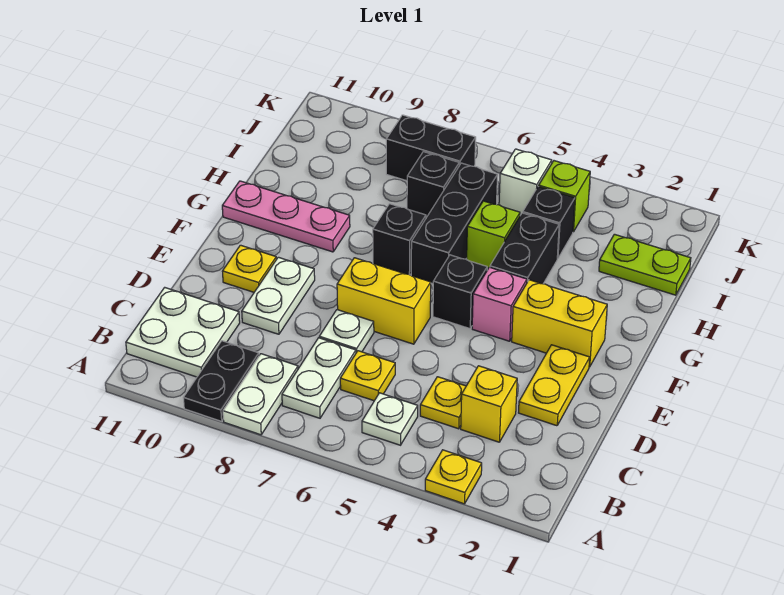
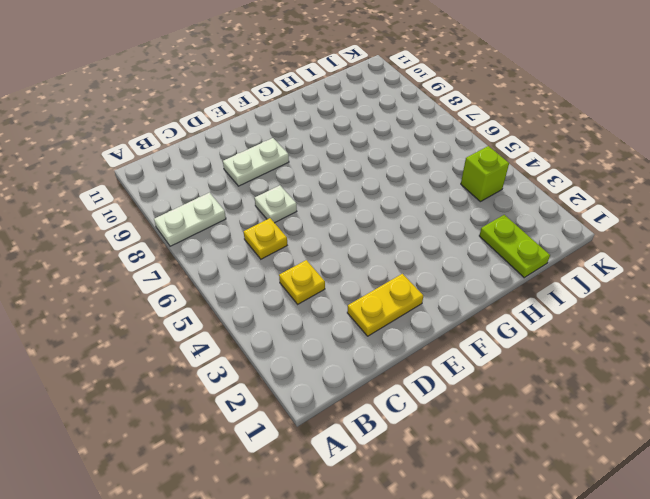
none -> yellow plate A3 level 1
none -> black plate A9:B9 level 1
none -> white plate B5 level 1

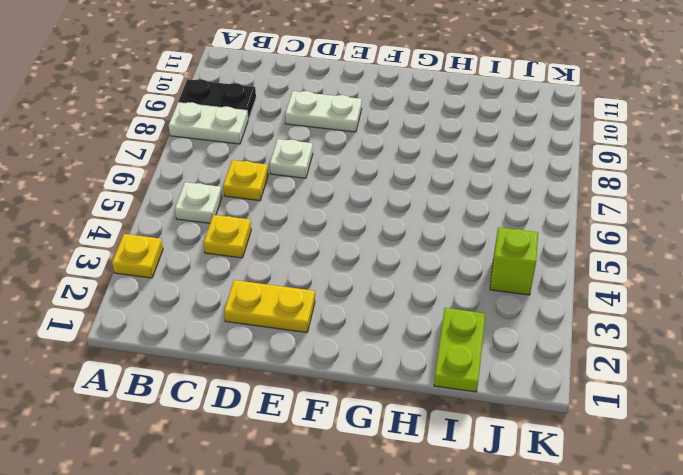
none -> white plate B7:C7 level 1
none -> white plate B10:C11 level 1
none -> yellow brick C3 level 1

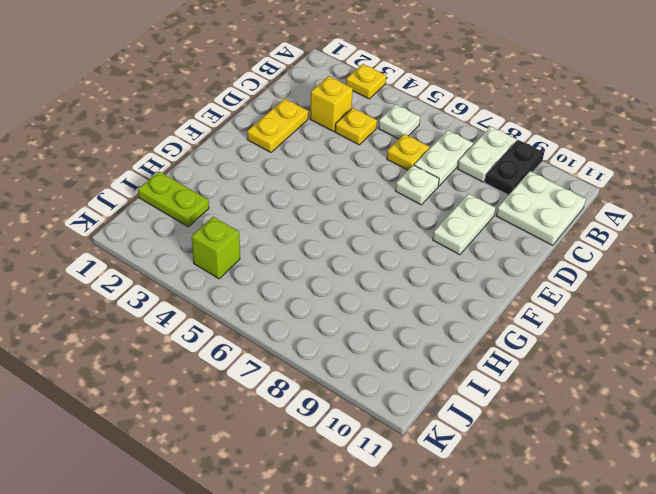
none -> yellow brick E6:E7 level 1
none -> yellow plate E10 level 1
none -> yellow brick F2:F3 level 1

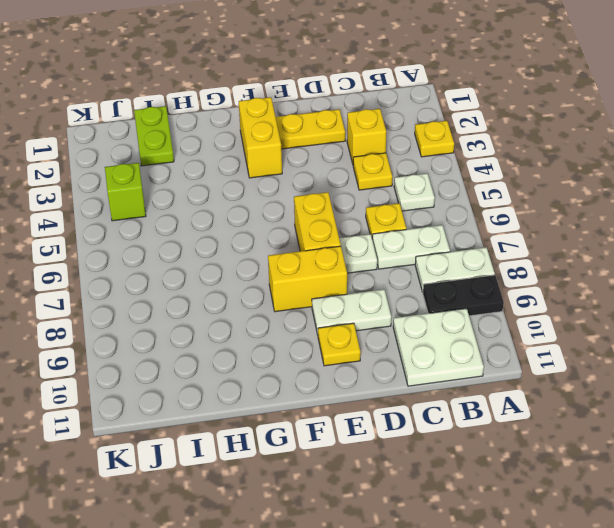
yellow brick E8:F8 level 1 -> none
none -> pink brick F4 level 1
none -> black brick F5 level 1
none -> black brick G4:H4 level 1

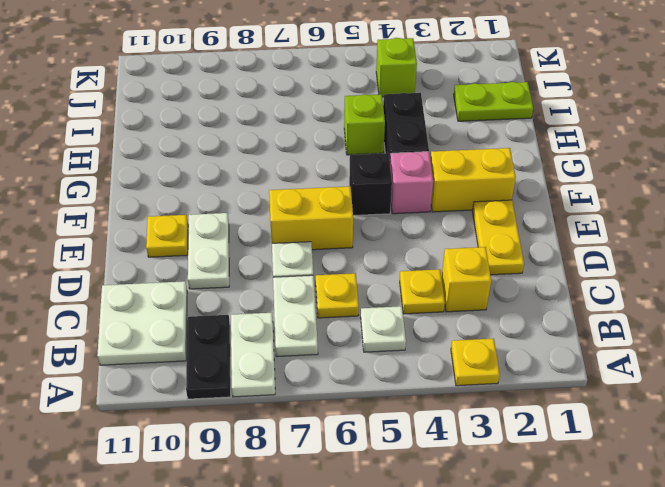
none -> black brick G6:I6 level 1
none -> black brick G7 level 1
none -> pink plate G9:G11 level 1

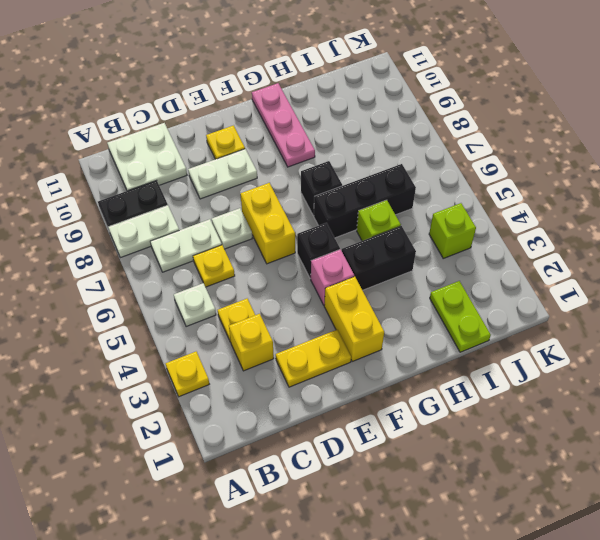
none -> black brick I4 level 1
none -> black brick I7 level 1
none -> white brick J5 level 1

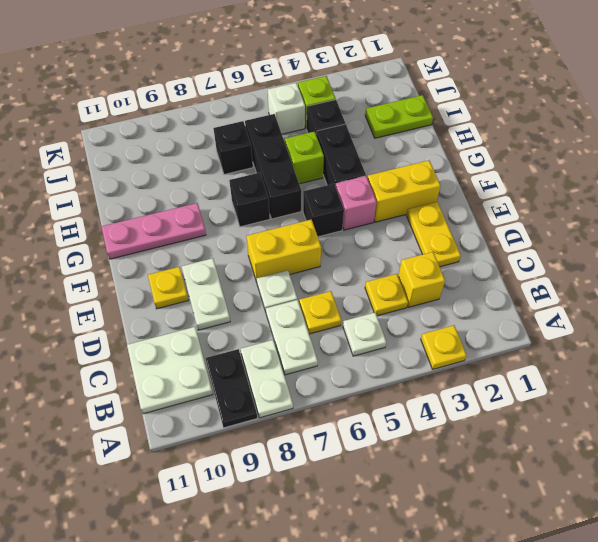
none -> black brick J7:J8 level 1

